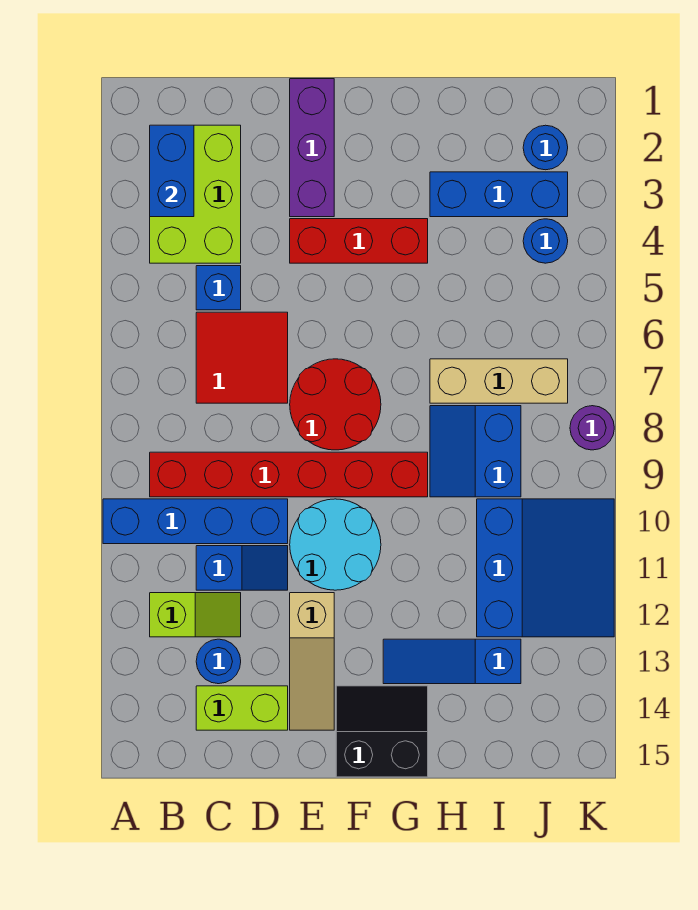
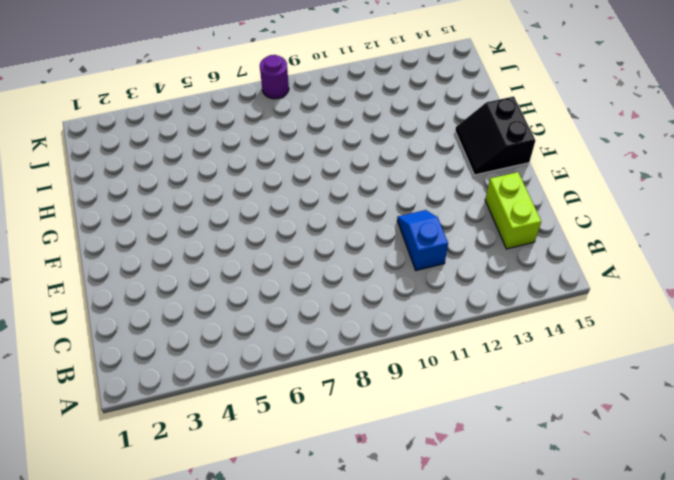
none -> blue brick A10:D10 level 1
none -> lime brick B2:C4 level 1
none -> red brick B9:G9 level 1

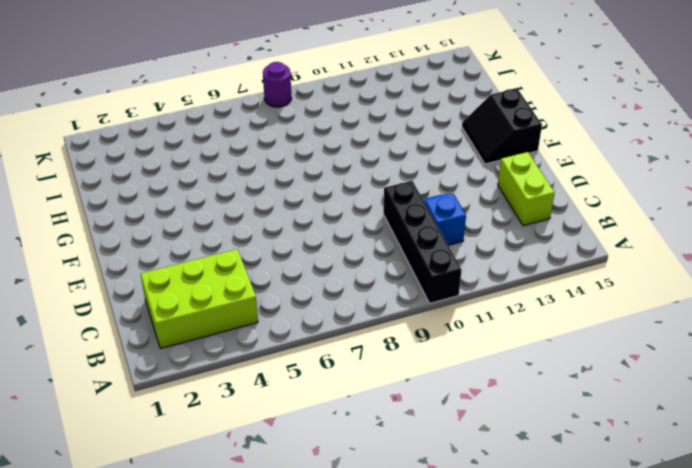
black brick A10:D10 level 1 -> blue brick A10:D10 level 1
none -> red brick B9:G9 level 1
none -> lime slope B12:C12 level 1 top B
none -> blue brick C5 level 1

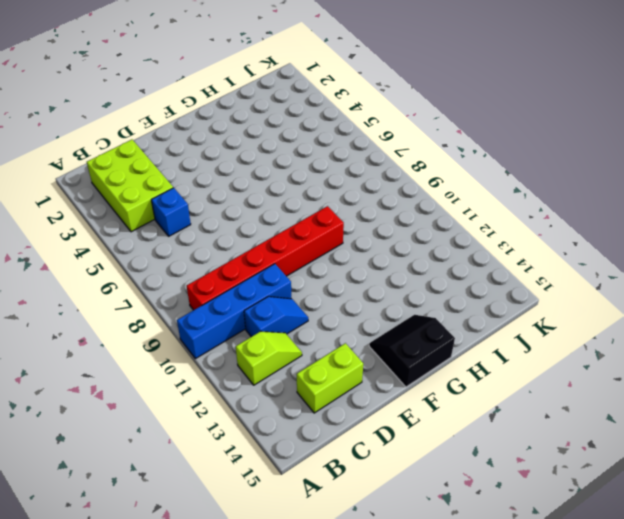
none -> red tile C6:D7 level 1
none -> blue round brick C13 level 1
none -> purple brick E1:E3 level 1

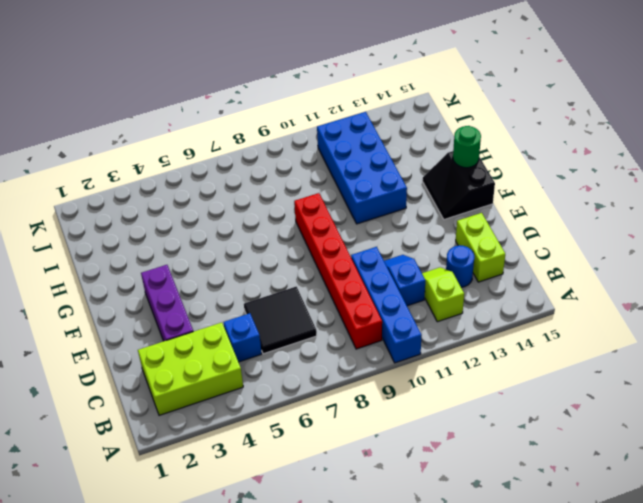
black tile C6:D7 level 1 -> red tile C6:D7 level 1
purple brick D3:F3 level 1 -> purple brick E1:E3 level 1
blue brick G11:J12 level 1 -> blue slope I10:K12 level 1 top I
green round brick G15 level 2 -> none
none -> red brick E4:G4 level 1
none -> red round brick E7:F8 level 1
none -> cyan round brick E10:F11 level 1

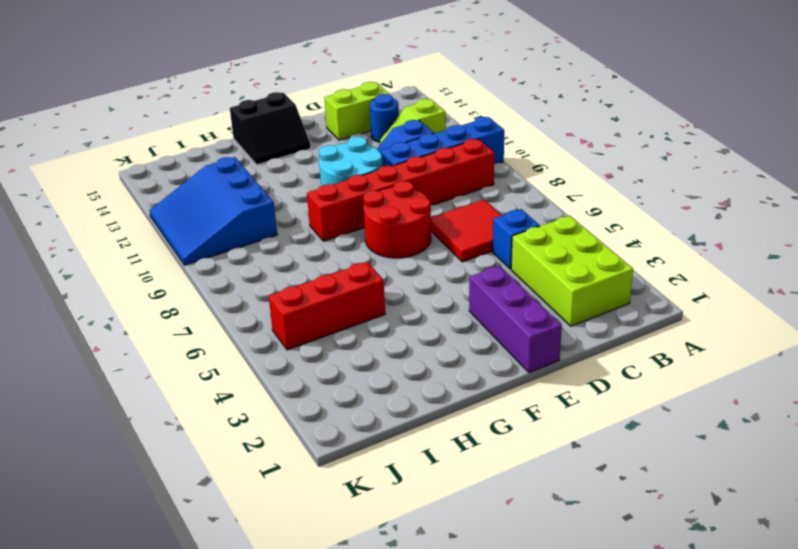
red brick H5:J5 level 1 -> red brick E4:G4 level 1
none -> tan slope E12:E14 level 1 top 12
none -> blue slope G13:I13 level 1 top I
none -> blue brick H3:J3 level 1

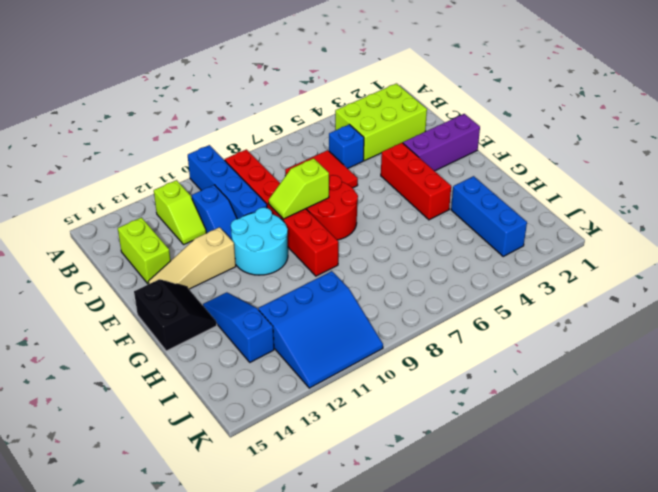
lime slope E8:E9 level 2 top 8 -> none
none -> blue round brick C13 level 1
none -> tan brick H7:J7 level 1
none -> blue slope H8:I9 level 1 top I

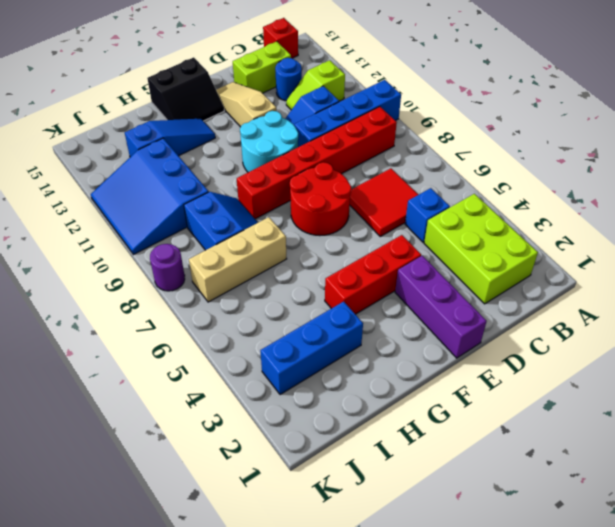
red brick B15 level 1 -> none
none -> blue round brick J2 level 1
none -> blue round brick J4 level 1
none -> blue brick B2:B3 level 2

